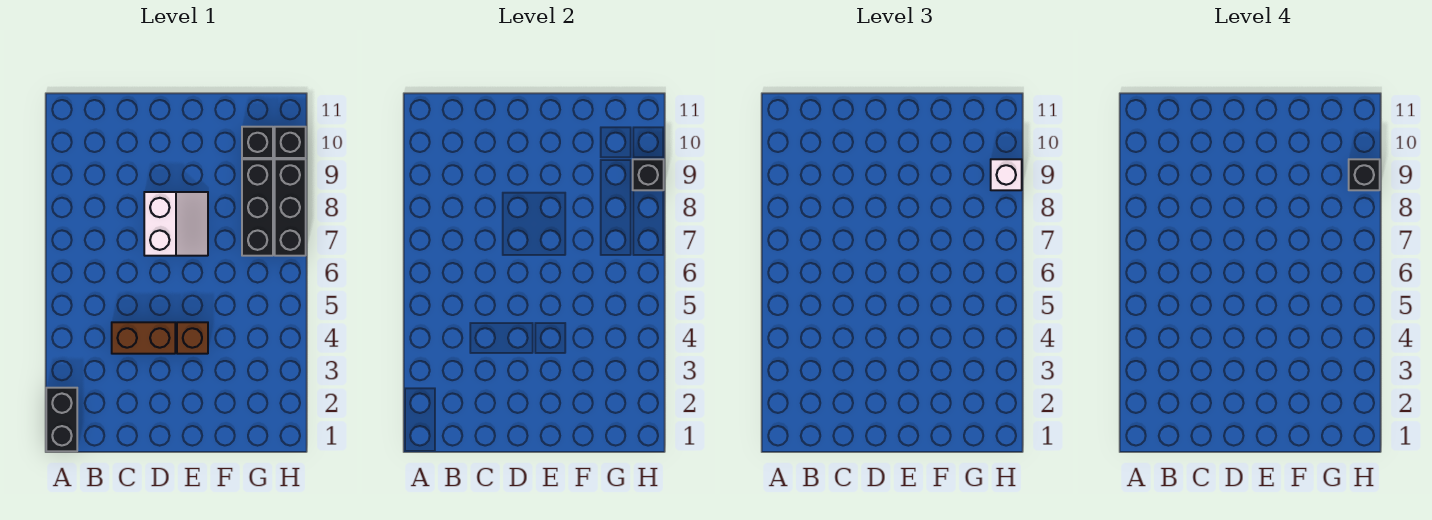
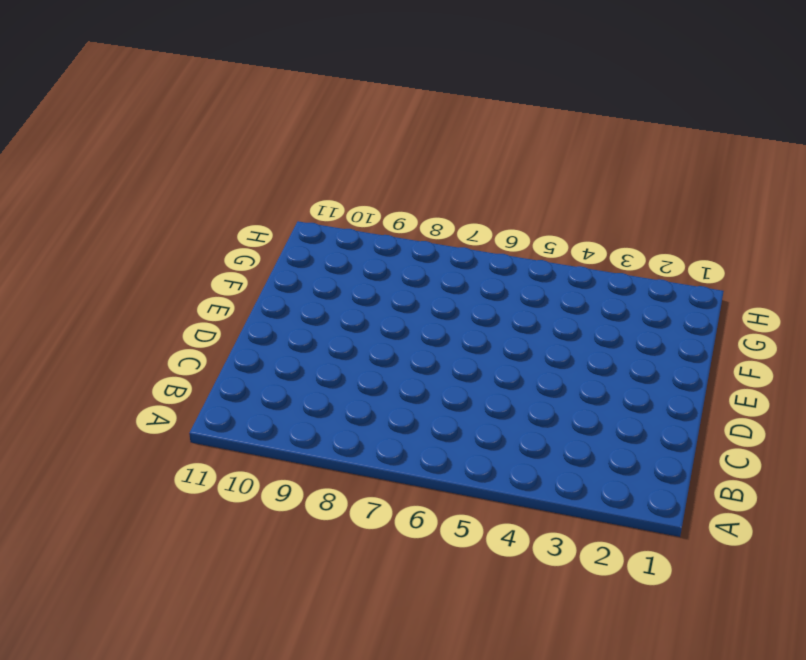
none -> black brick A1:A2 level 1
none -> brown brick C4:D4 level 1

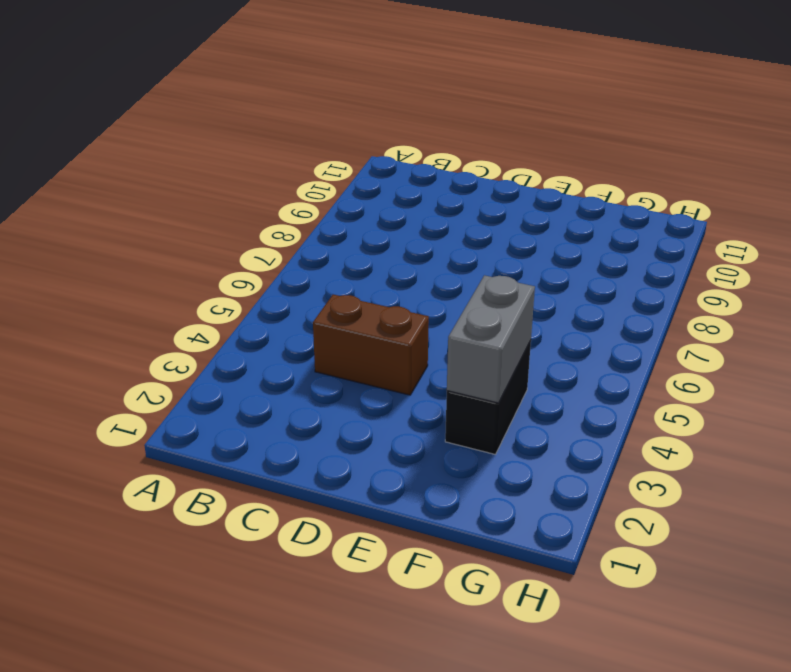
black brick F3:F4 level 1 -> black brick A1:A2 level 1
grey brick F3:F4 level 2 -> none
none -> white slope D7:E8 level 1 top D
none -> brown brick E4 level 1

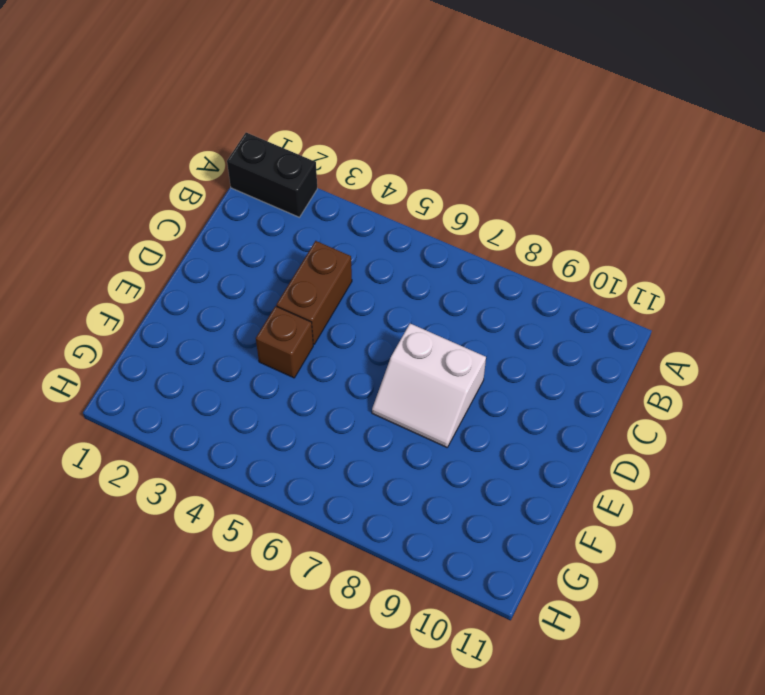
none -> black brick G7:G9 level 1
none -> black brick G10 level 1

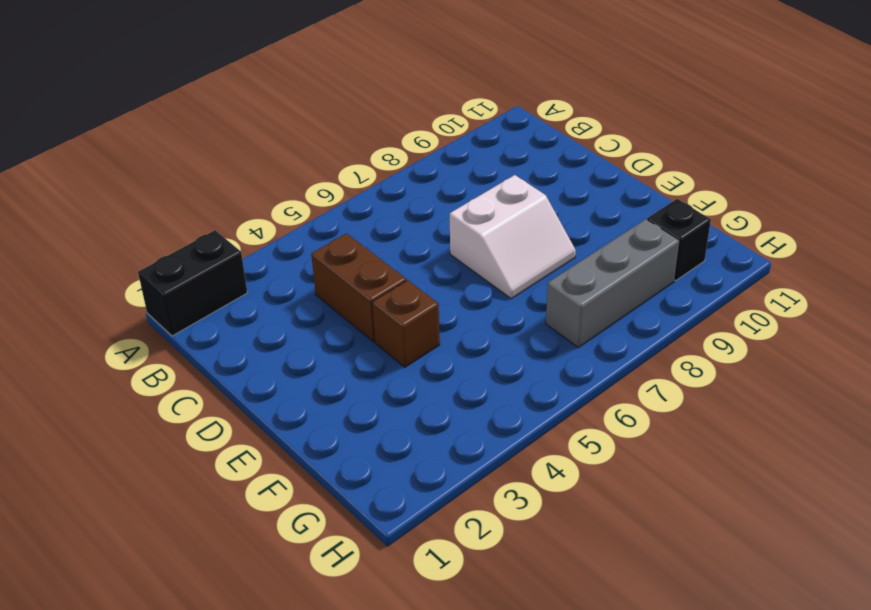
grey brick G7:G9 level 1 -> black brick G7:G9 level 1
none -> black brick H7:H9 level 1
none -> black brick H10 level 1

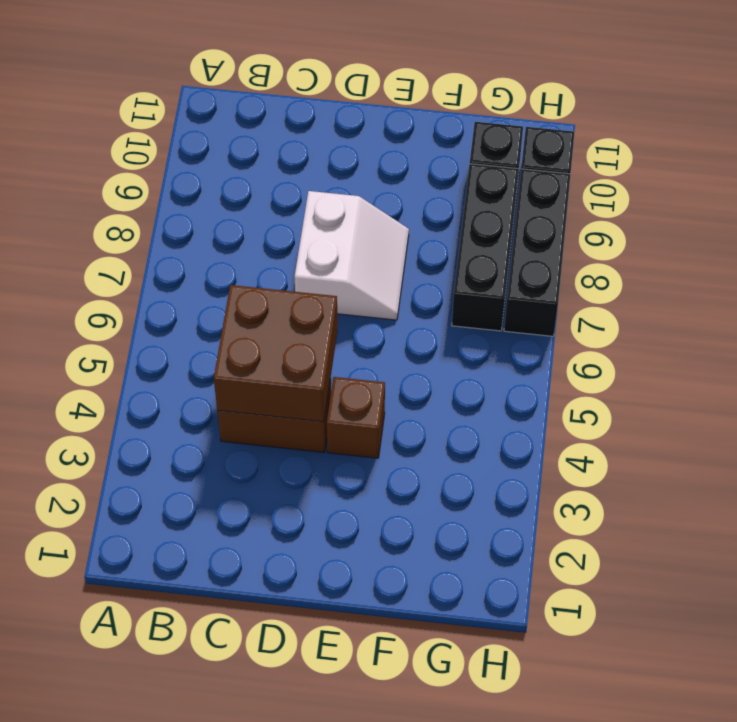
brown brick C4:D5 level 2 -> none
none -> black brick A1:A2 level 1
none -> black brick H9 level 2

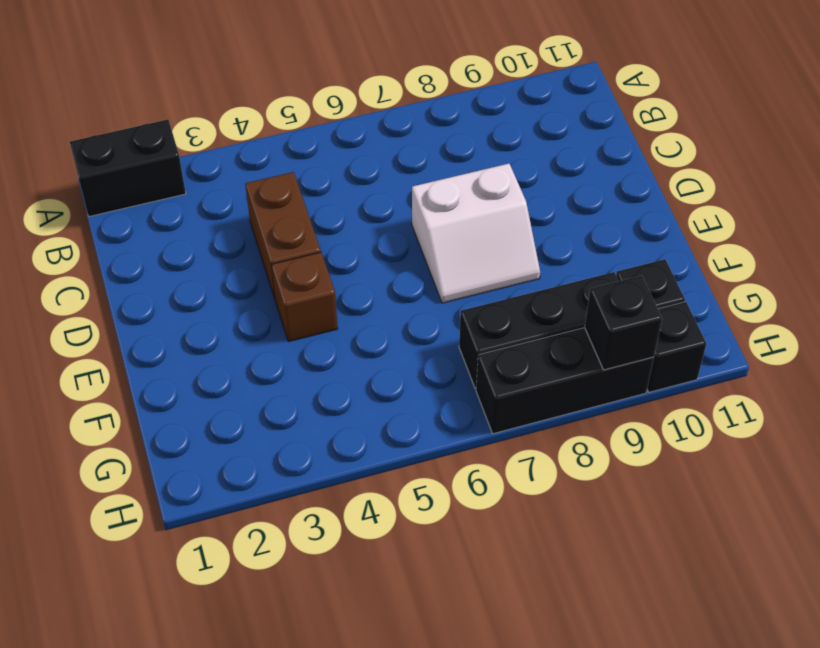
none -> white brick H9 level 3
none -> black brick H9 level 4

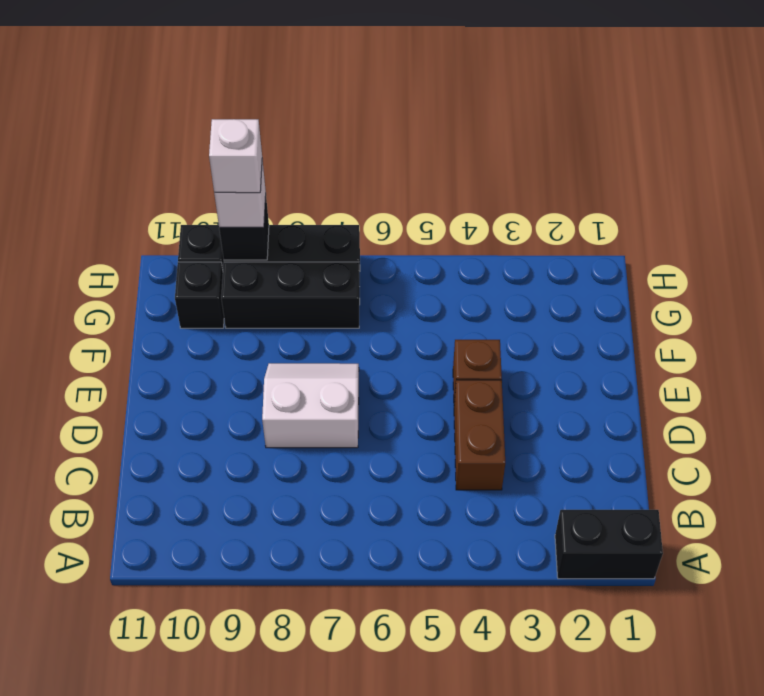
white brick H9 level 4 -> black brick H9 level 4

